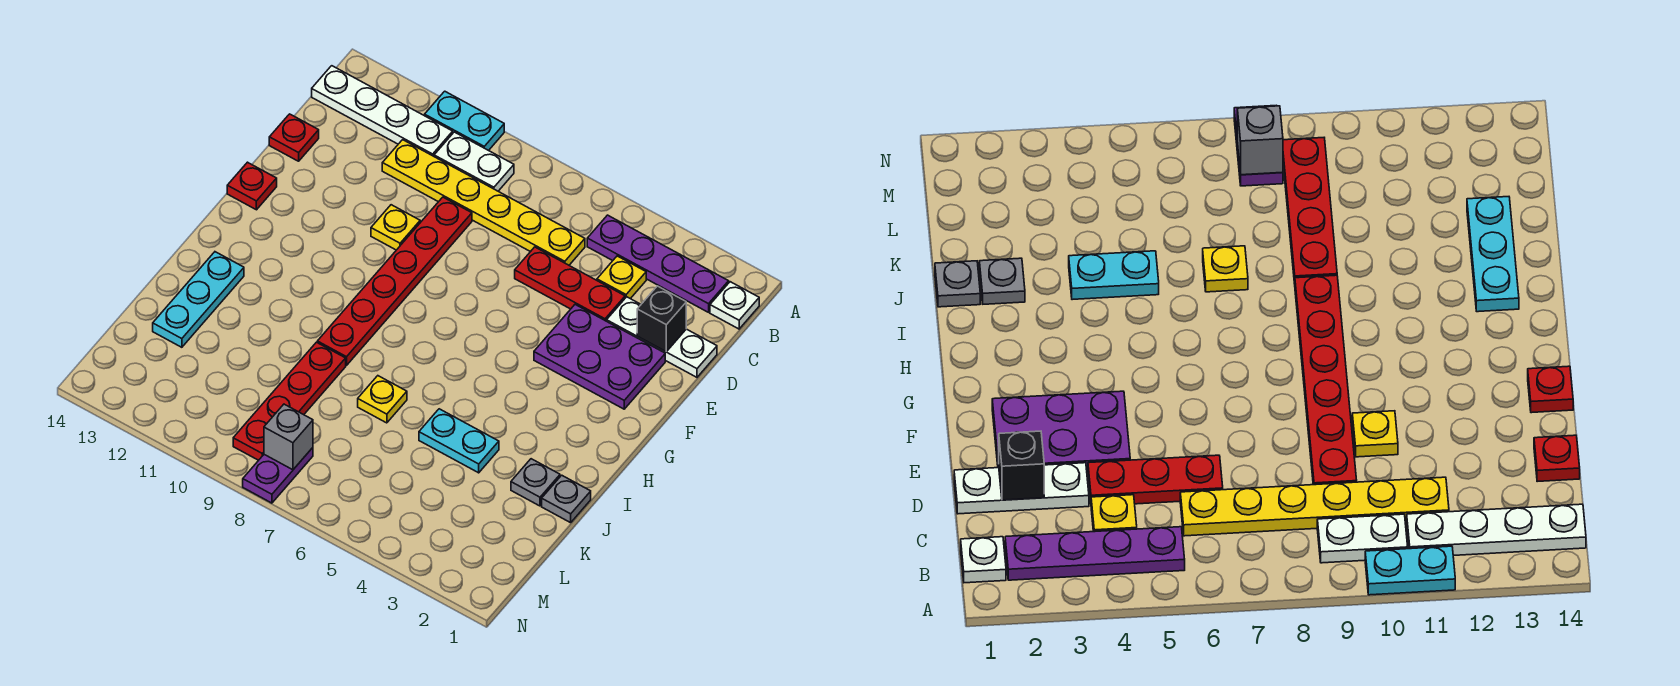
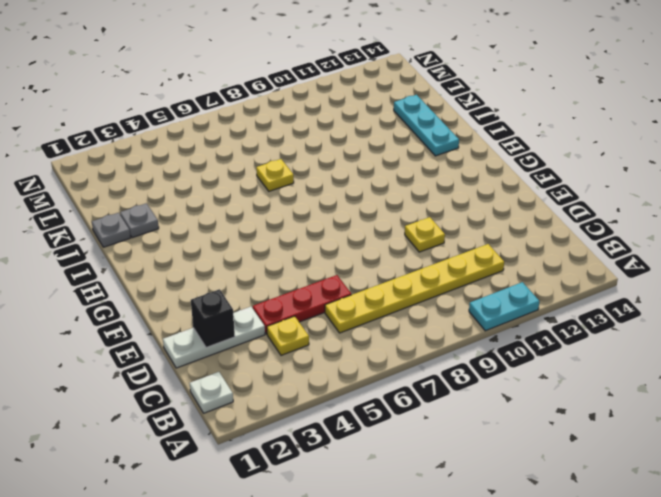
none -> purple plate B2:B5 level 1
none -> white plate B9:B10 level 1
none -> white plate B11:B14 level 1

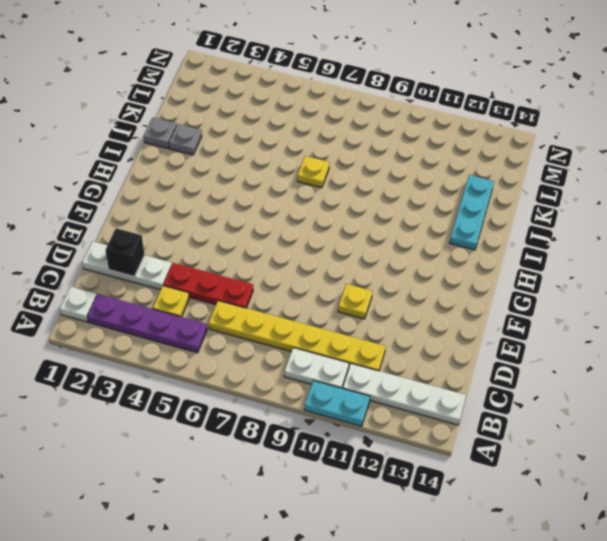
none -> red plate D9:I9 level 1
none -> red plate D14 level 1
none -> purple plate E2:F4 level 1

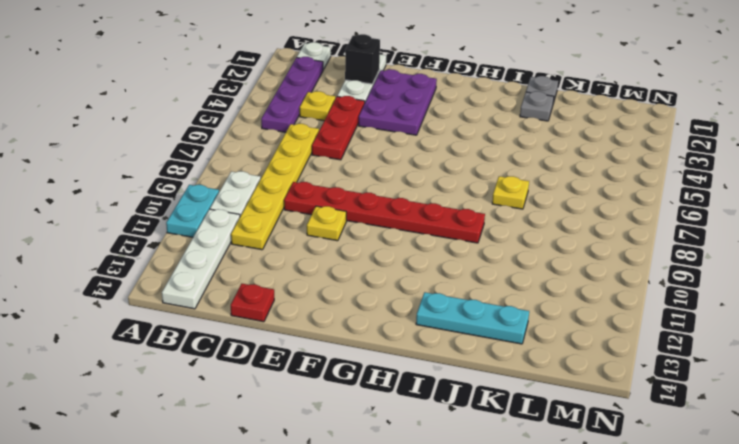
none -> red plate F14 level 1
none -> cyan plate J4:J5 level 1
none -> red plate J9:M9 level 1

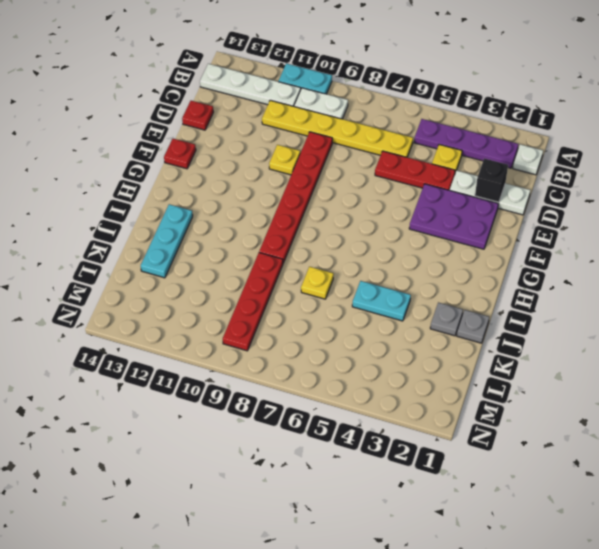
none -> purple plate M8:N8 level 1
none -> grey brick M8 level 2

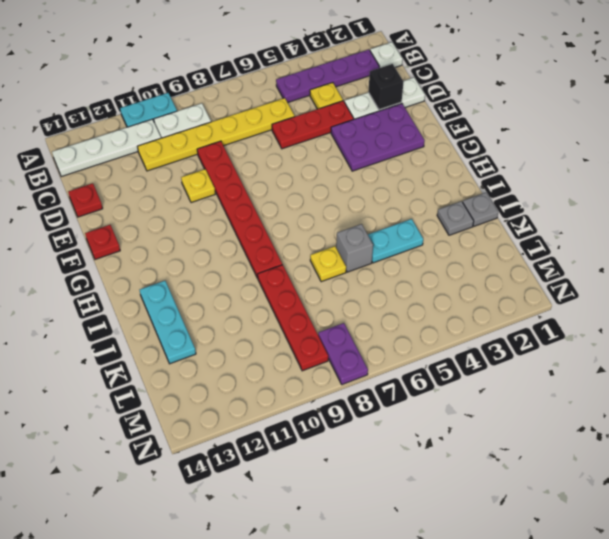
grey brick J6 level 1 -> grey brick M8 level 2

